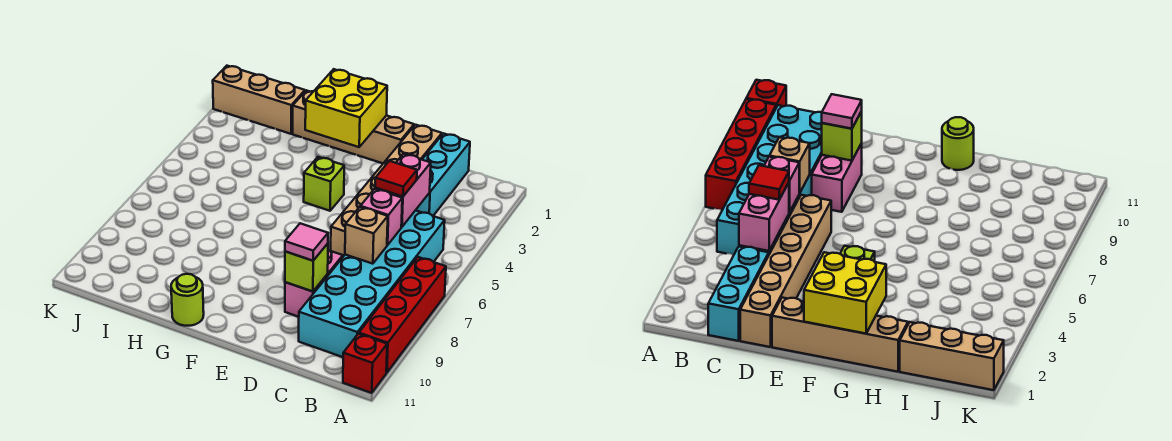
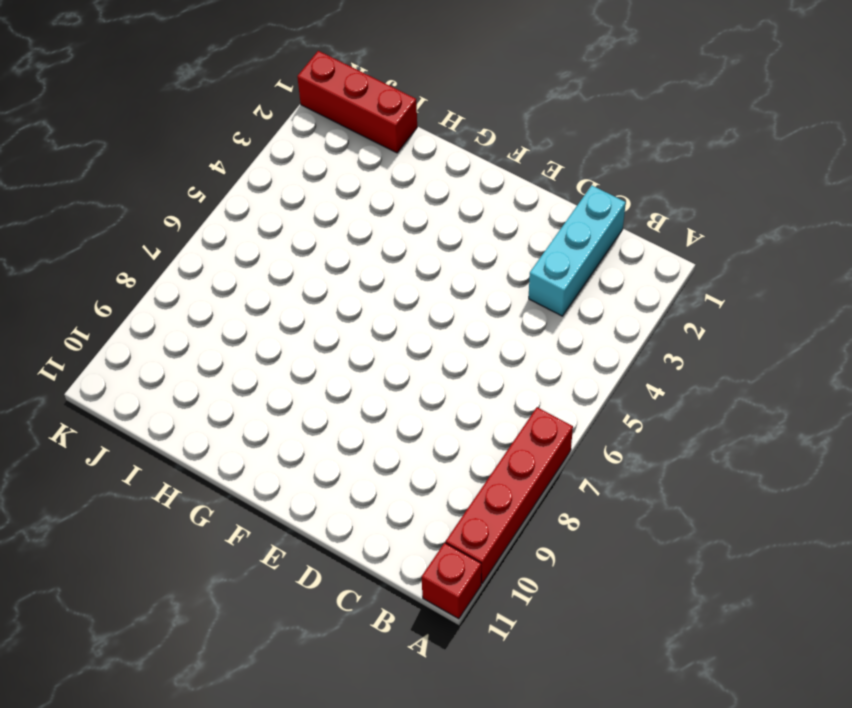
red brick I1:K1 level 1 -> tan brick I1:K1 level 1
none -> cyan brick B5:C10 level 1
none -> tan brick D1:D6 level 1
none -> pink brick D8:D9 level 1

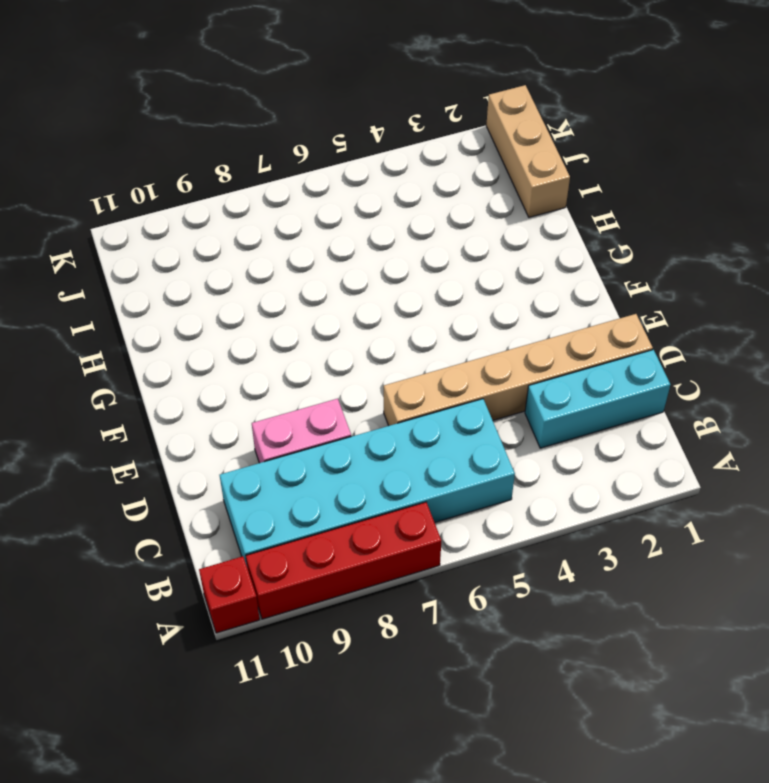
none -> tan brick E1:H1 level 1
none -> lime brick F4 level 1
none -> lime round brick G11 level 1

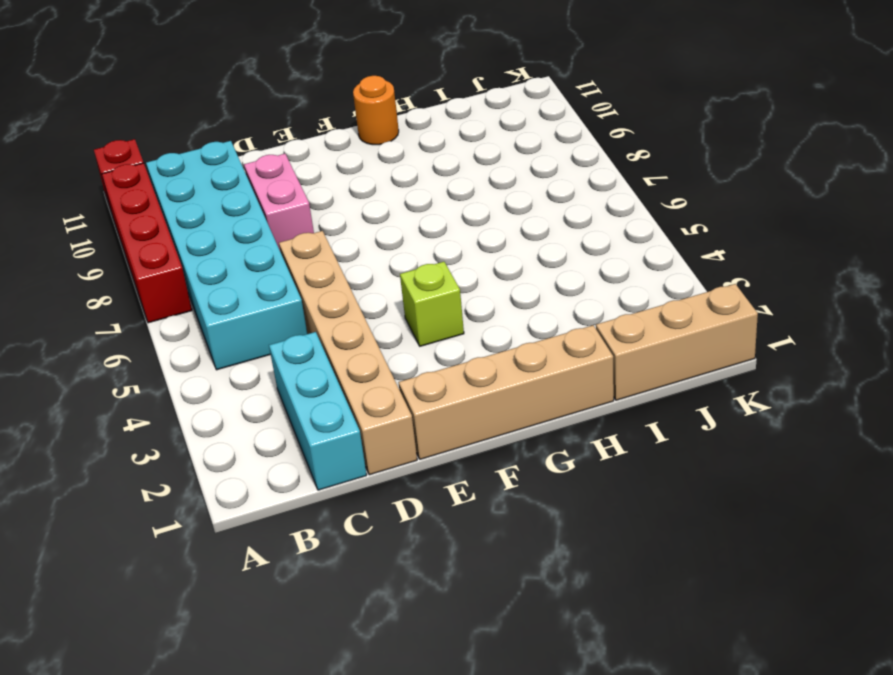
orange round brick G11 level 1 -> lime round brick G11 level 1
none -> pink brick C4:C5 level 2
none -> pink brick C6 level 2
none -> tan brick C7 level 2

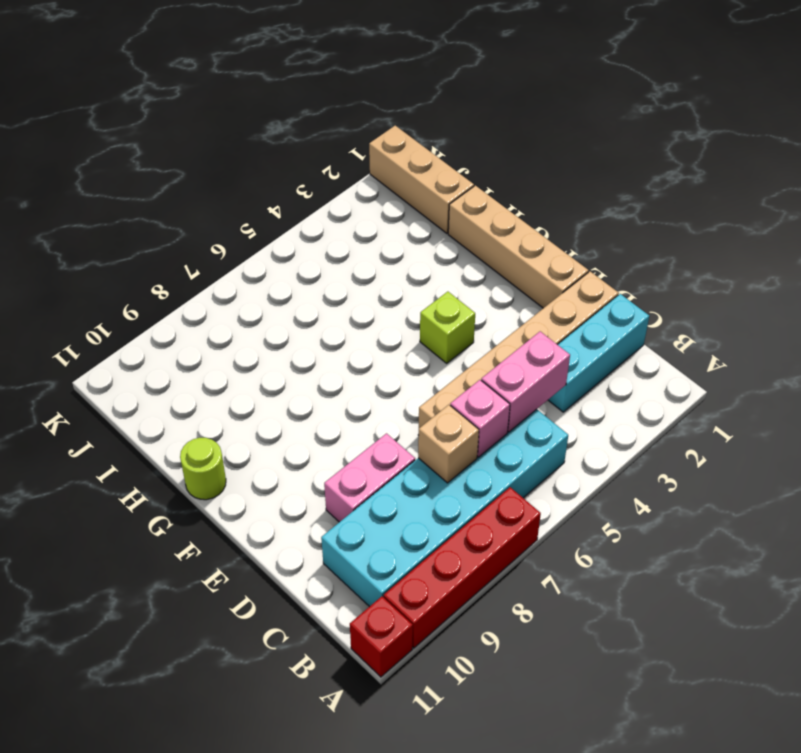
none -> lime brick D9 level 2
none -> yellow brick F1:G2 level 2
none -> red tile C5 level 3

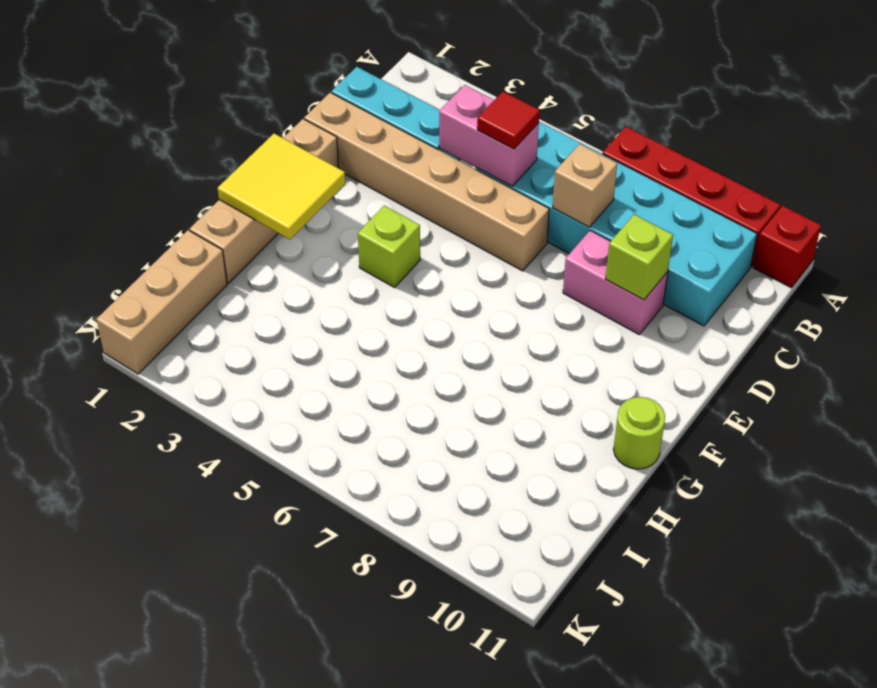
yellow tile F1:G2 level 2 -> yellow brick F1:G2 level 2
none -> pink brick C6 level 2
none -> pink tile D9 level 3

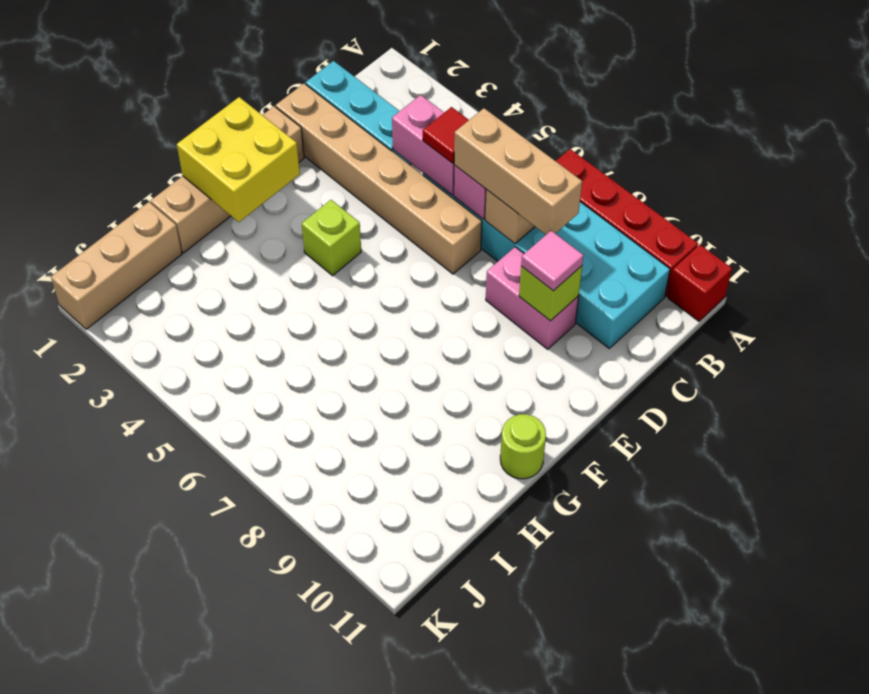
tan brick C6:C8 level 3 -> none

